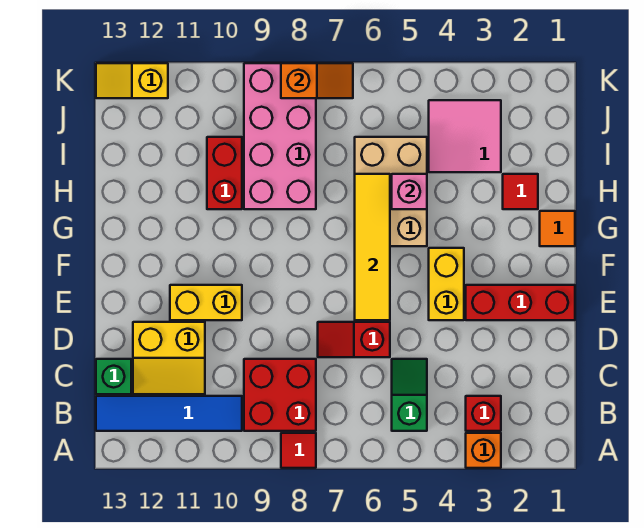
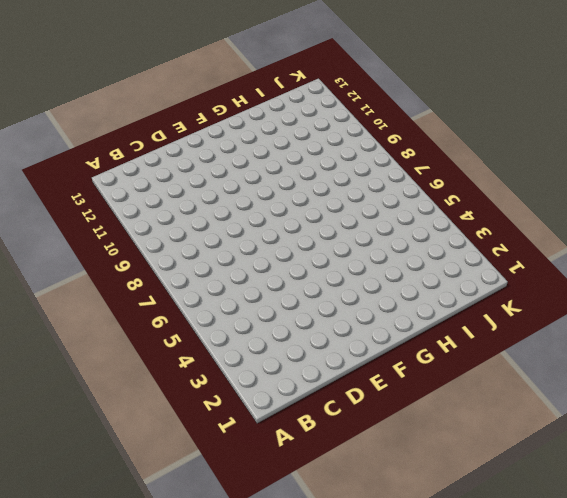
none -> orange brick A3 level 1
none -> red tile A8 level 1
none -> red brick B3 level 1

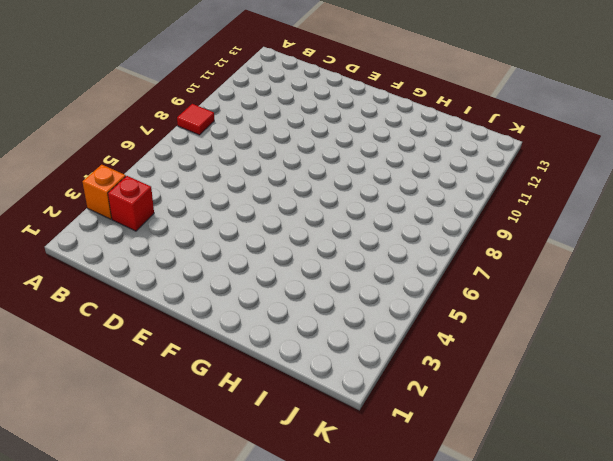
none -> green slope B5:C5 level 1 top B
none -> red brick B8:C9 level 1
none -> blue tile B10:B13 level 1

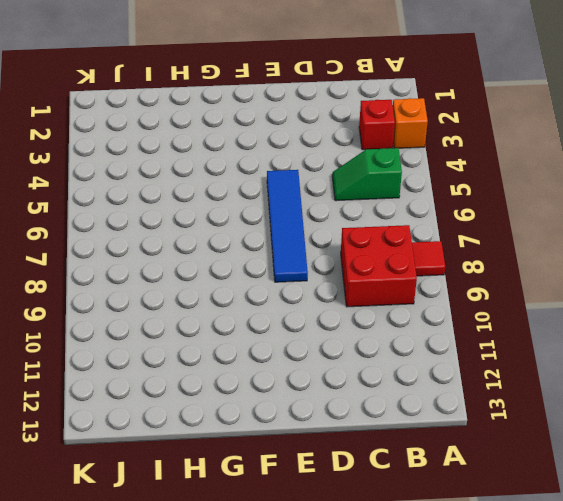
blue tile E5:E8 level 1 -> blue tile B10:B13 level 1
none -> yellow slope C11:D12 level 1 top D
none -> green brick C13 level 1
none -> red slope D6:D7 level 1 top 6

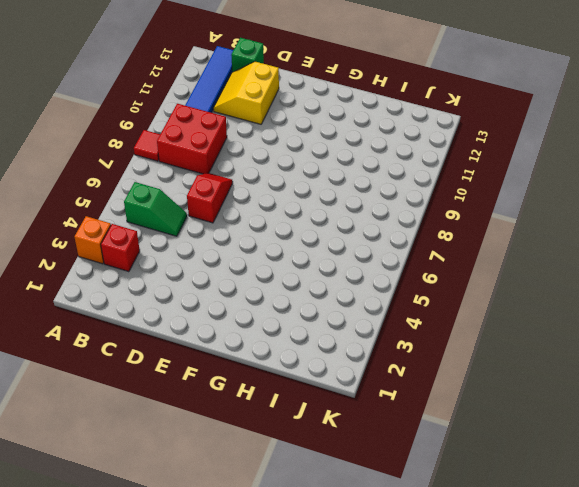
none -> red brick E1:E3 level 1
none -> yellow brick E4:F4 level 1
none -> yellow brick E10:E11 level 1

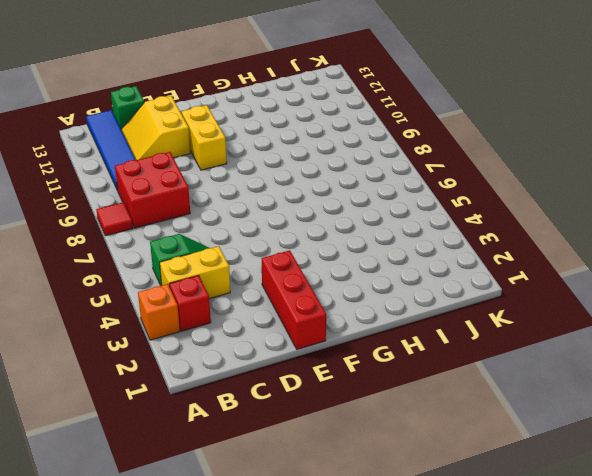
yellow brick B4:C4 level 1 -> yellow brick E4:F4 level 1
none -> red slope D6:D7 level 1 top 6
none -> orange tile G1 level 1
none -> tan brick G5:I6 level 1

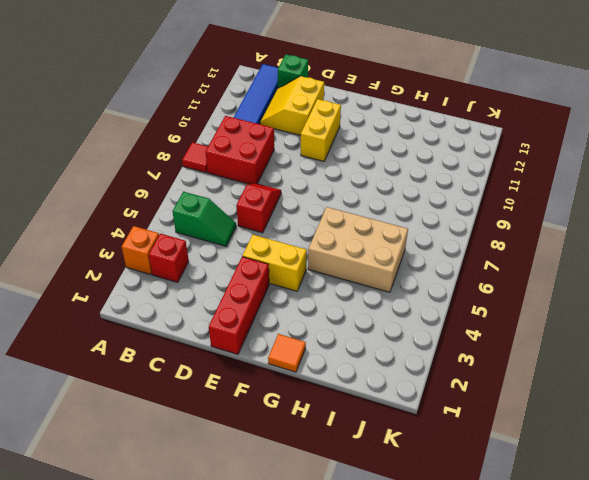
none -> red tile H2 level 1
none -> pink brick H8:K9 level 1
none -> red brick H10:I10 level 1

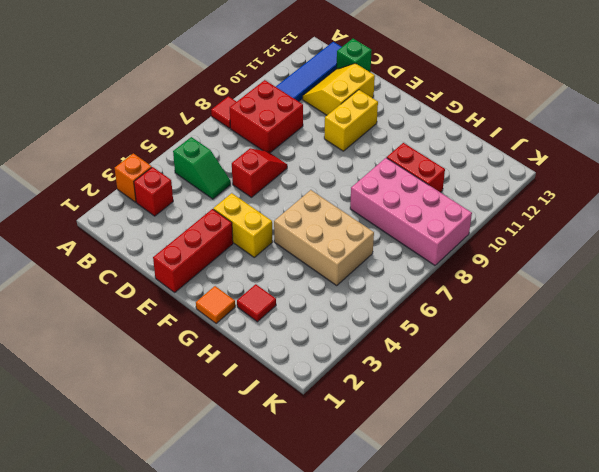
none -> pink tile I3:J4 level 1
none -> yellow slope K12:K13 level 1 top 12
none -> yellow tile E6:H6 level 2

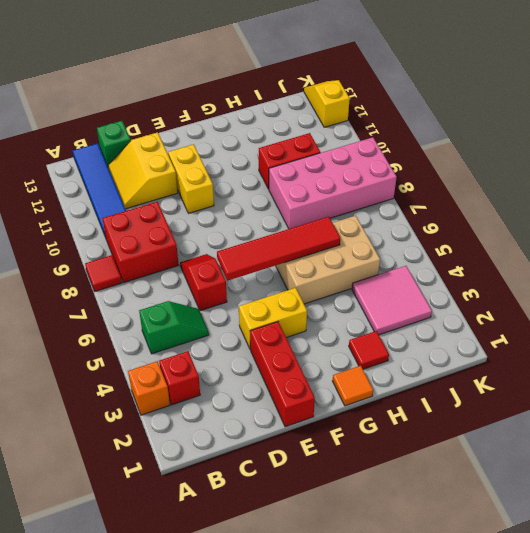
red tile E6:H6 level 2 -> yellow tile E6:H6 level 2
none -> pink brick H5 level 2
none -> orange slope K7:K8 level 2 top 8

